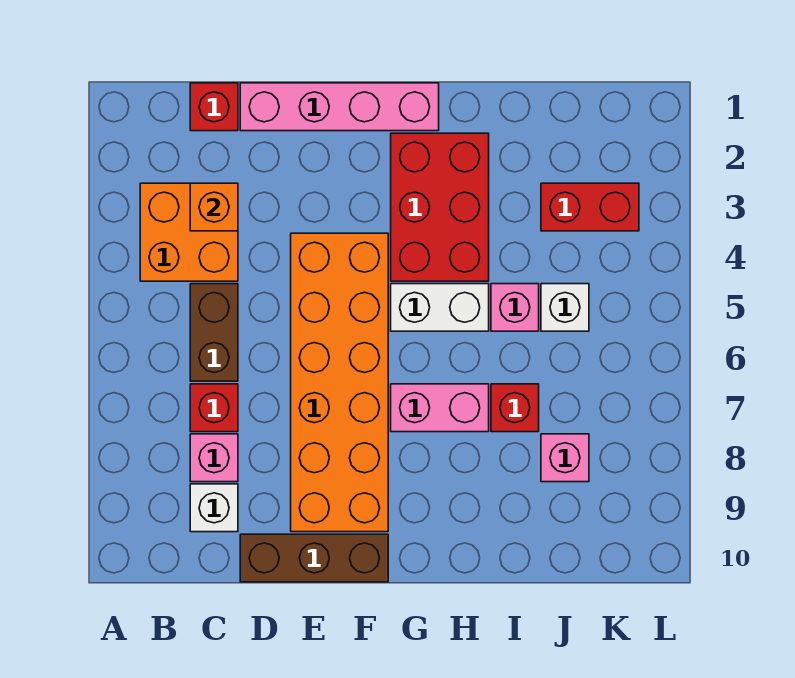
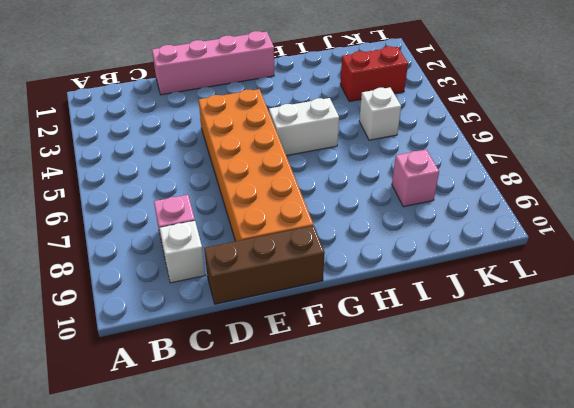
none -> orange brick B3:C4 level 1
none -> red brick C1 level 1
none -> brown brick C5:C6 level 1

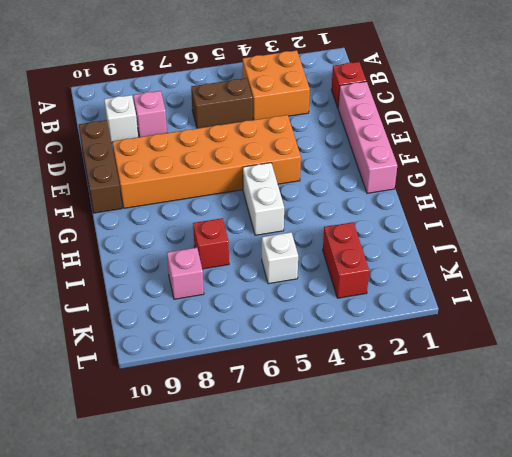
none -> red brick C7 level 1
none -> red brick G2:H4 level 1
none -> pink brick G7:H7 level 1

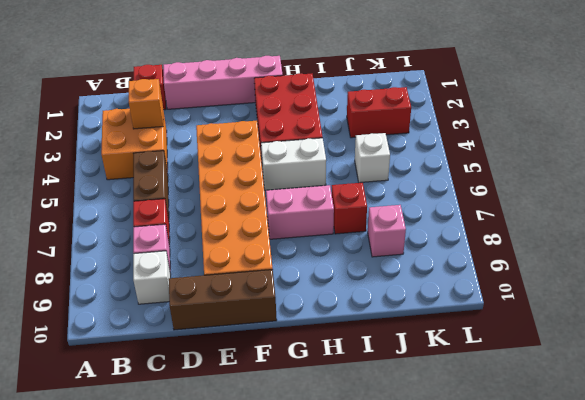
none -> pink brick I5 level 1

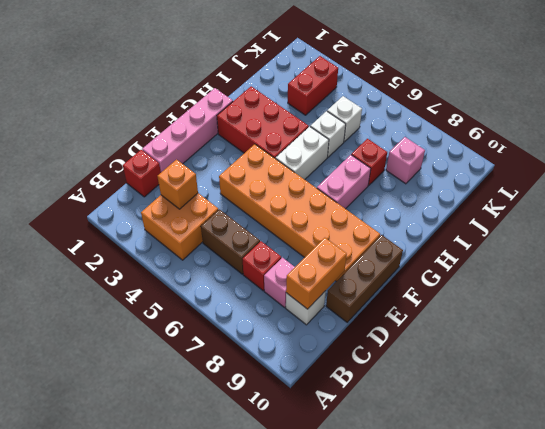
orange brick C9:D9 level 2 -> none
white brick I5 level 1 -> pink brick I5 level 1

